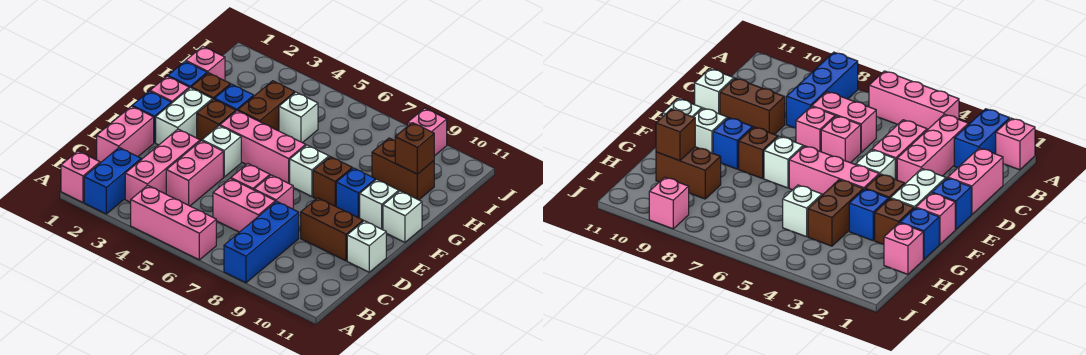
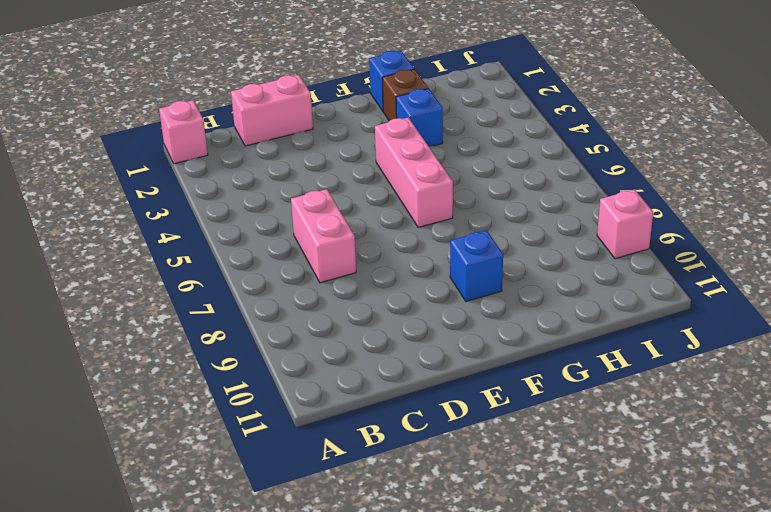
none -> blue brick A2:B2 level 1
none -> pink brick A4:A6 level 1
none -> blue brick A8:C8 level 1
none -> pink brick B3:D3 level 1

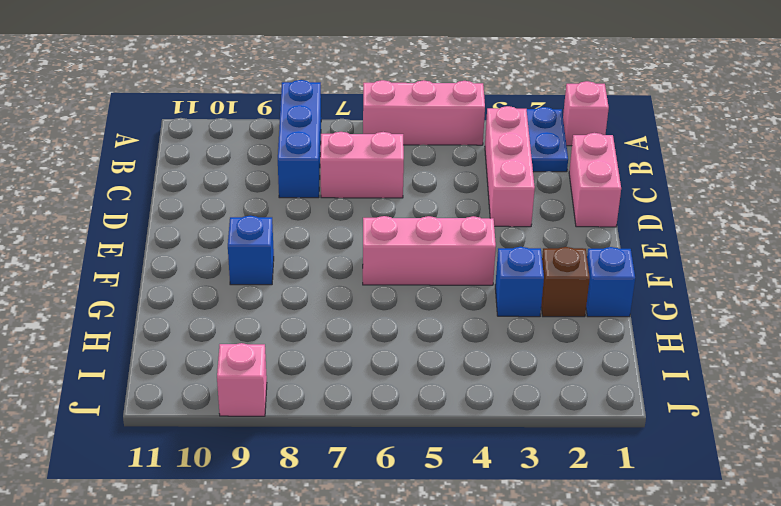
blue plate A2:B2 level 1 -> blue brick A2:B2 level 1
none -> pink brick C4:D4 level 1
none -> pink brick D6 level 1
none -> pink brick D7 level 1
none -> brown brick D9:D10 level 1

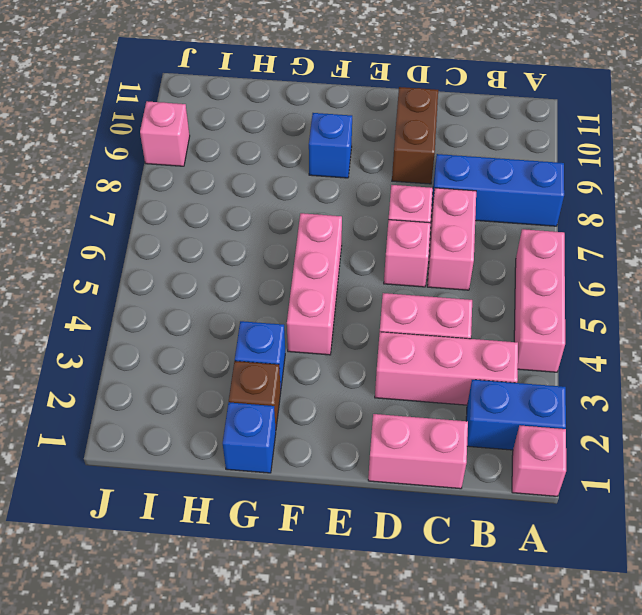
none -> white brick D11 level 1
none -> blue brick E1 level 1
none -> white brick E2:F2 level 1
none -> white brick E4 level 1

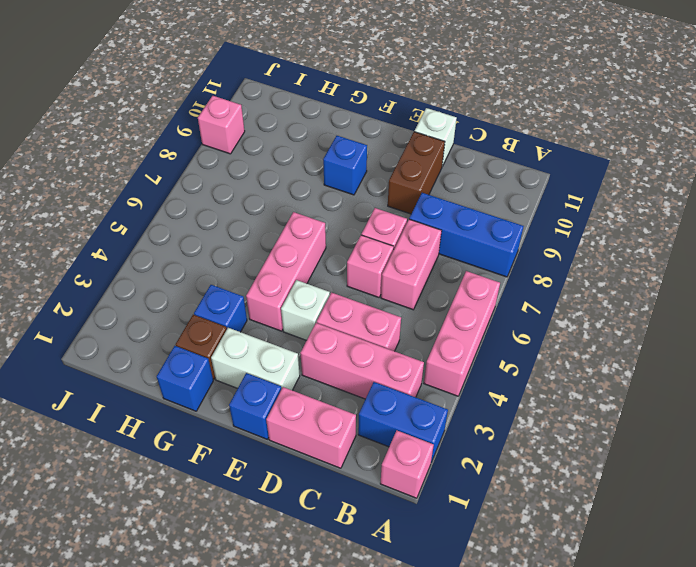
none -> pink brick F1 level 1
none -> brown brick F3 level 1
none -> white brick F7 level 1
none -> brown brick F8 level 1

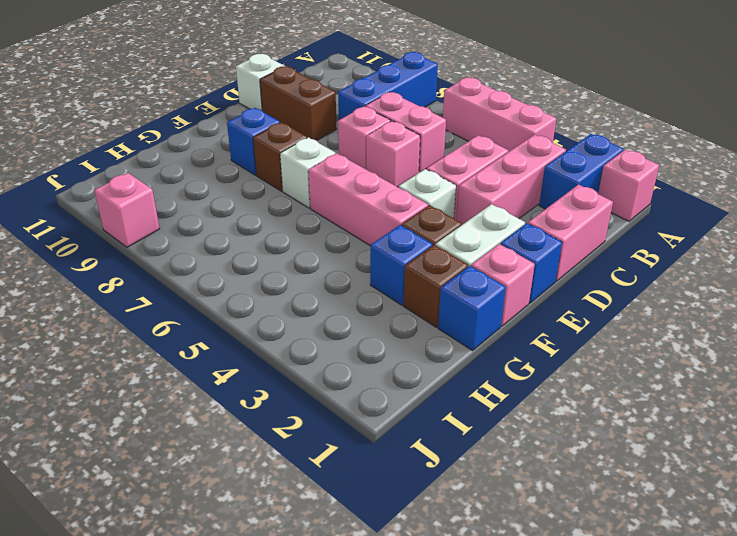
none -> white brick F10 level 1
none -> white brick F11 level 1
none -> brown brick G4:H4 level 1
none -> pink brick H1 level 1

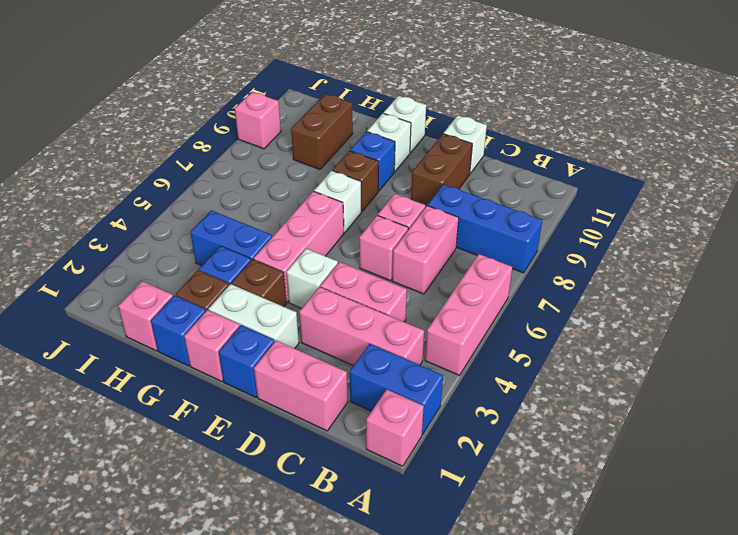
blue brick G4:H4 level 1 -> brown brick G4:H4 level 1
none -> white brick H5 level 1
none -> brown brick H10 level 2

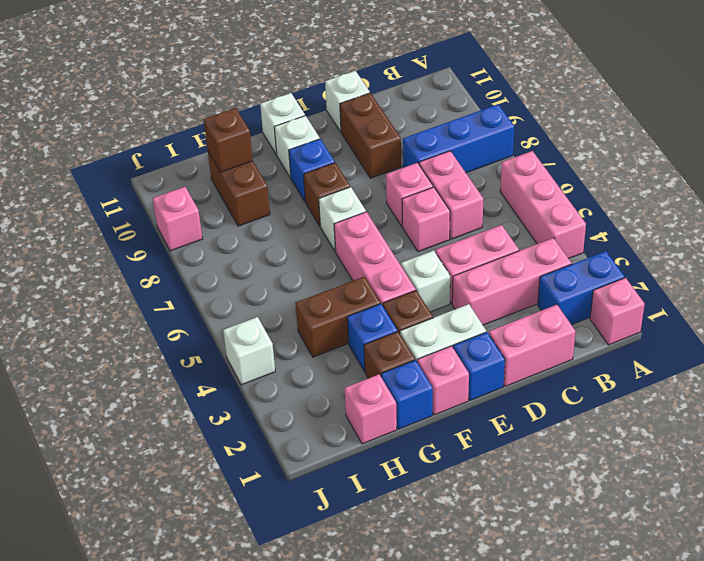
white brick J4 level 1 -> white brick H5 level 1

